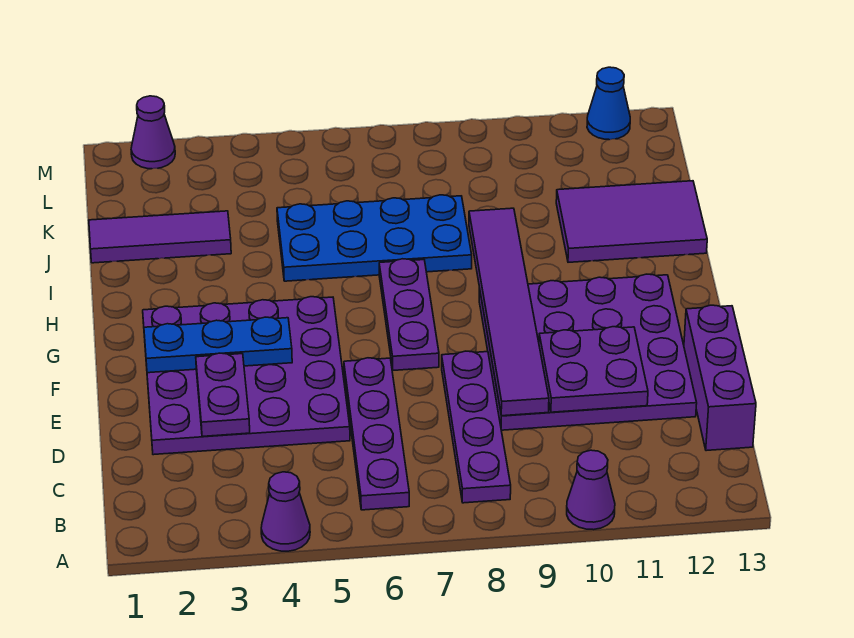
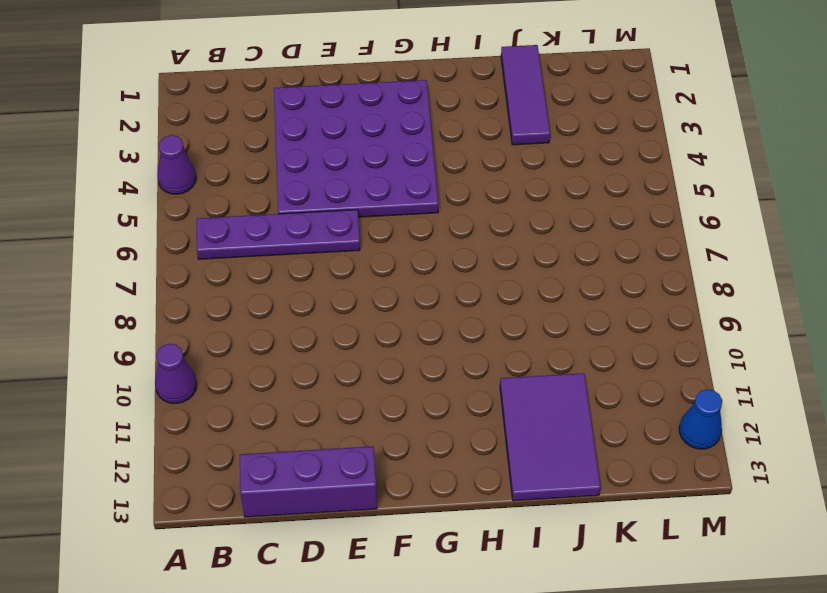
none -> purple plate B8:E8 level 1
none -> purple plate D9:G12 level 1
none -> purple plate F7:H7 level 1

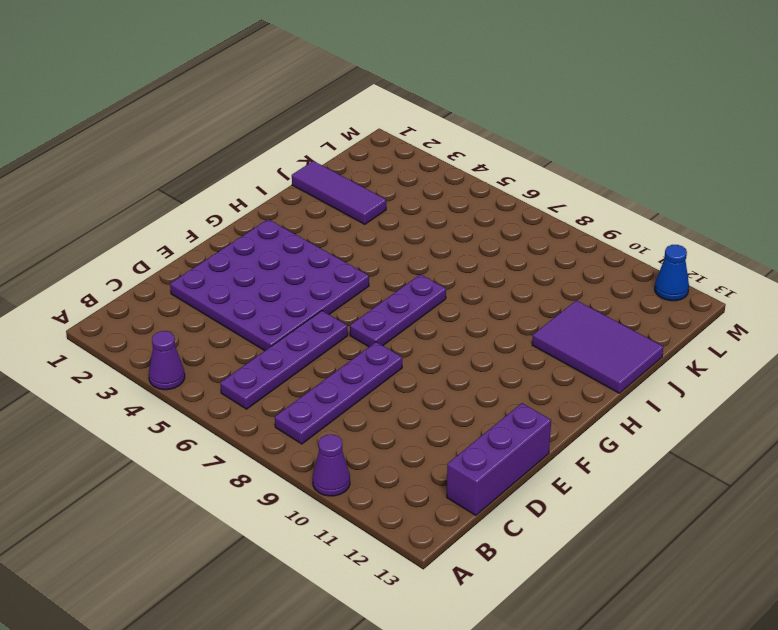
none -> purple plate D9:G12 level 1
none -> blue plate I5:J8 level 1
none -> purple cone M2 level 1

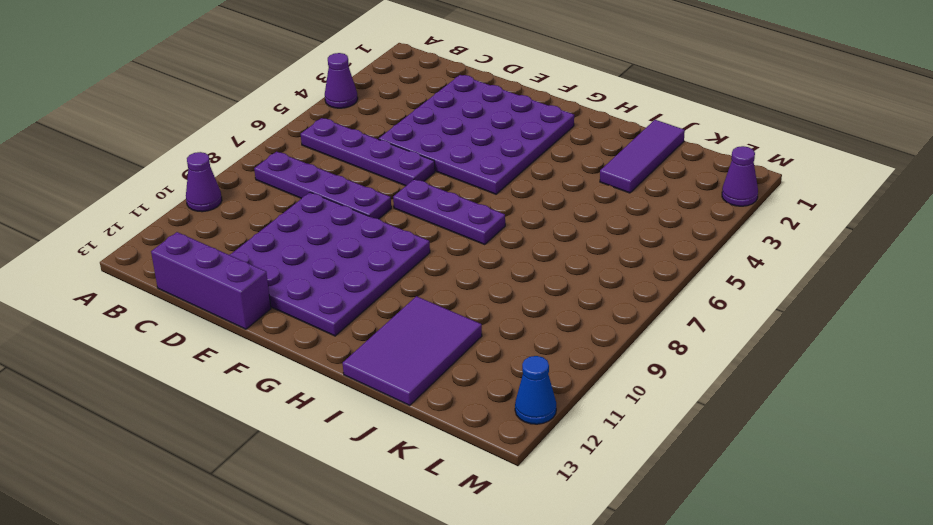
none -> blue plate I5:J8 level 1
none -> purple plate D3:E3 level 2
none -> purple tile D9:I9 level 2

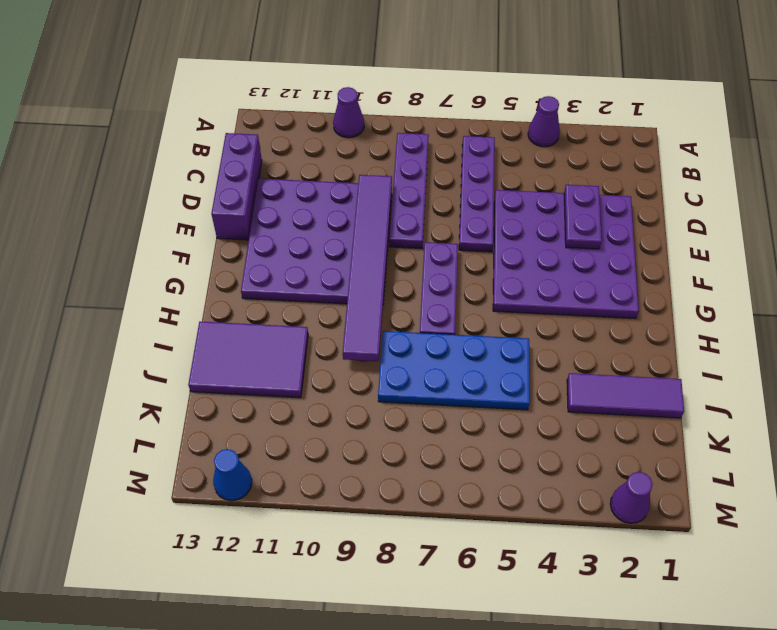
none -> purple plate D10:E11 level 2
none -> blue plate F2:F4 level 2

